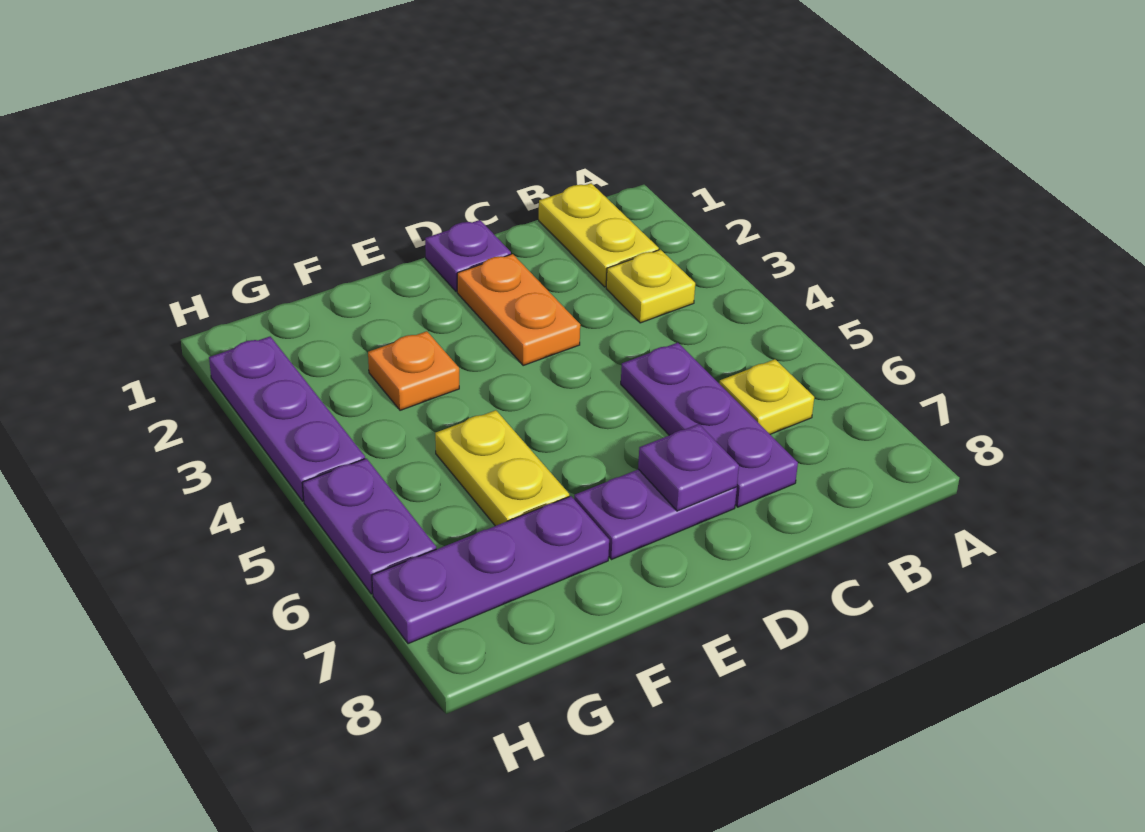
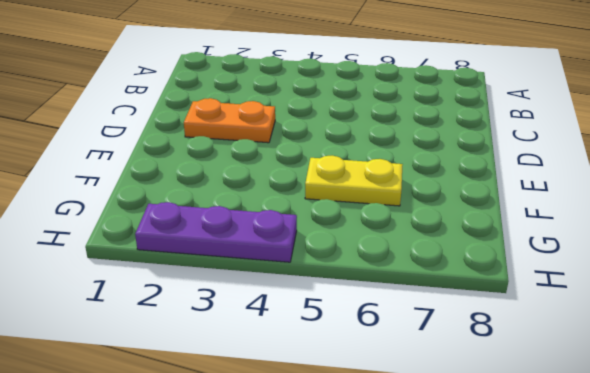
none -> yellow plate B1:B2 level 1
none -> yellow plate B3 level 1
none -> yellow plate B6 level 1

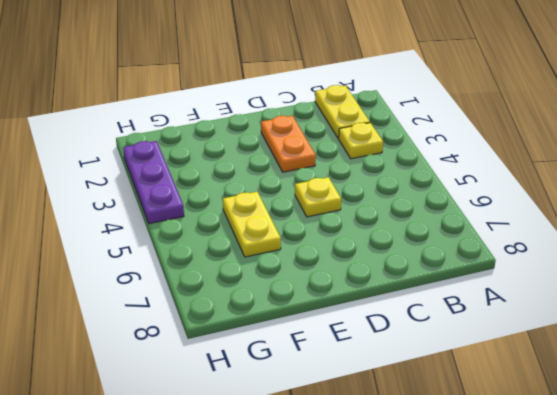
yellow plate D5 level 1 -> yellow plate B6 level 1
none -> purple plate C5:C7 level 1
none -> purple plate D1 level 1
none -> purple plate D7:E7 level 1

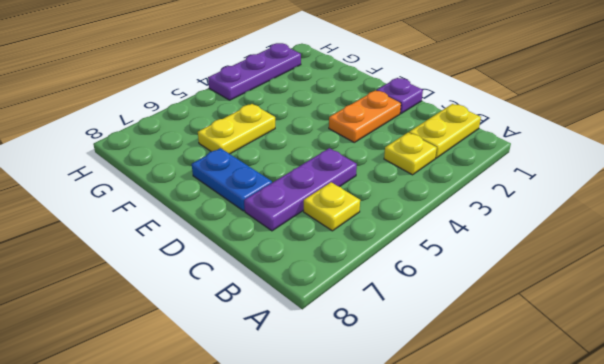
blue plate D7:E7 level 1 -> purple plate D7:E7 level 1
none -> orange plate F3 level 1
none -> purple plate F7:H7 level 1
none -> purple plate H5:H6 level 1

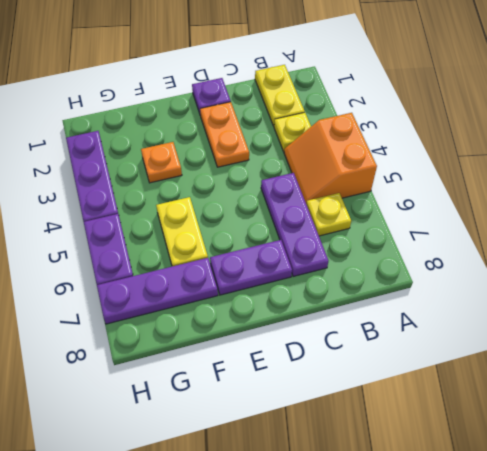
orange slope A4:B5 level 1 top A -> none
none -> purple plate D7 level 2

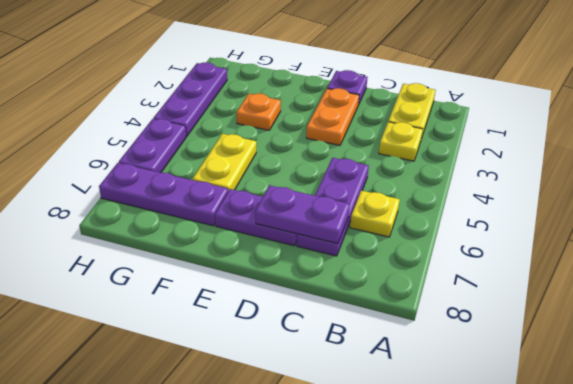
purple plate C7:D7 level 2 -> purple plate D7 level 2

